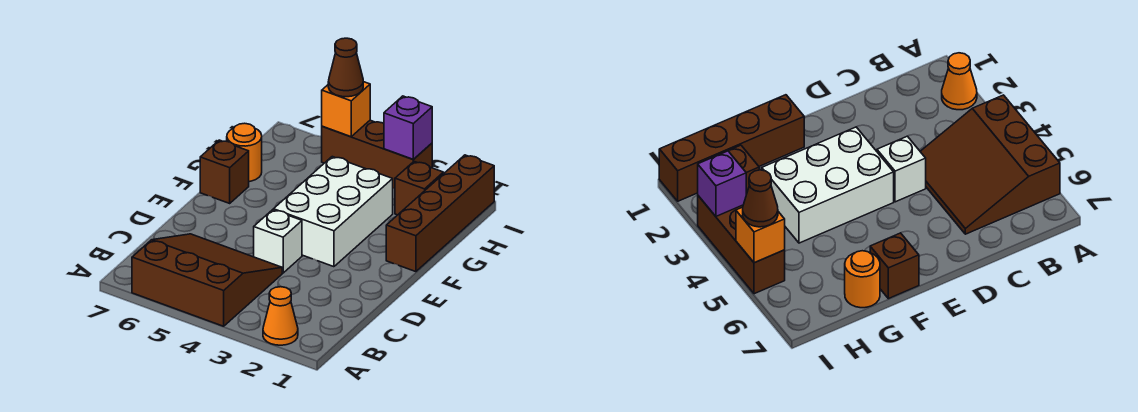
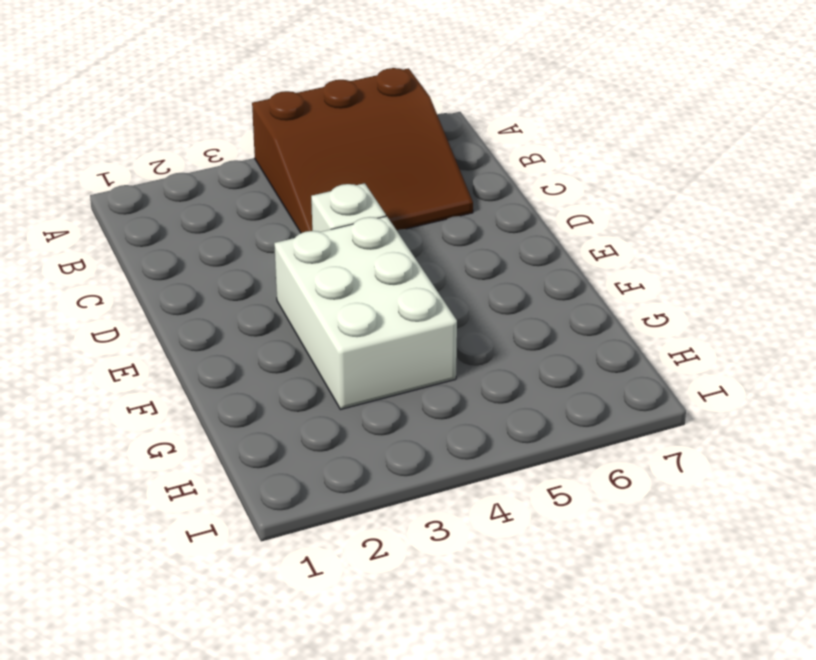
none -> orange cone A2 level 1
none -> brown brick F1:I1 level 1
none -> brown brick F7 level 1

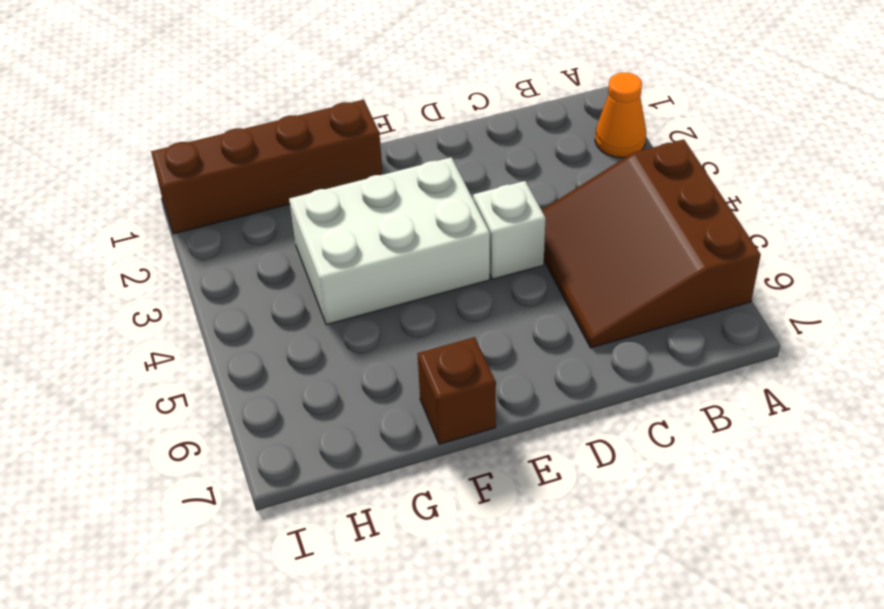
none -> orange round brick G7 level 1
none -> brown brick H2 level 1
none -> brown brick I3:I5 level 1

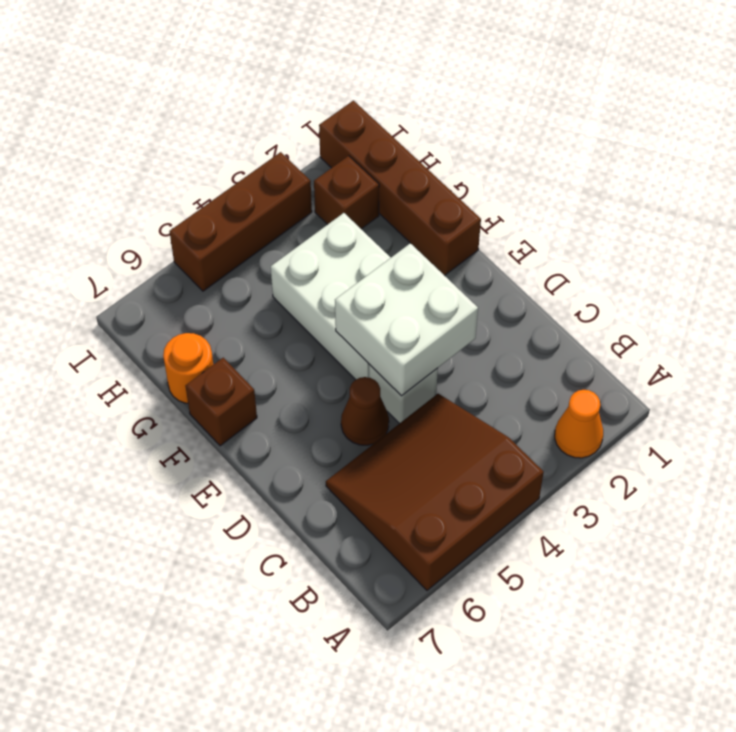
white brick D3:E4 level 2 -> none
brown cone D5 level 1 -> brown cone I5 level 3
none -> purple brick I3 level 2
none -> orange brick I5 level 2

